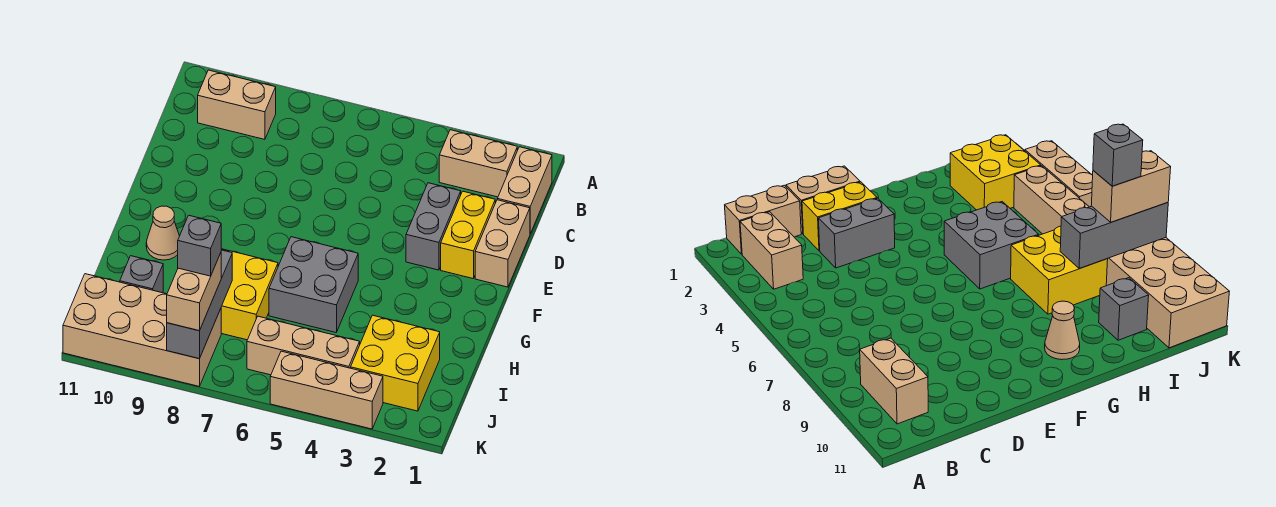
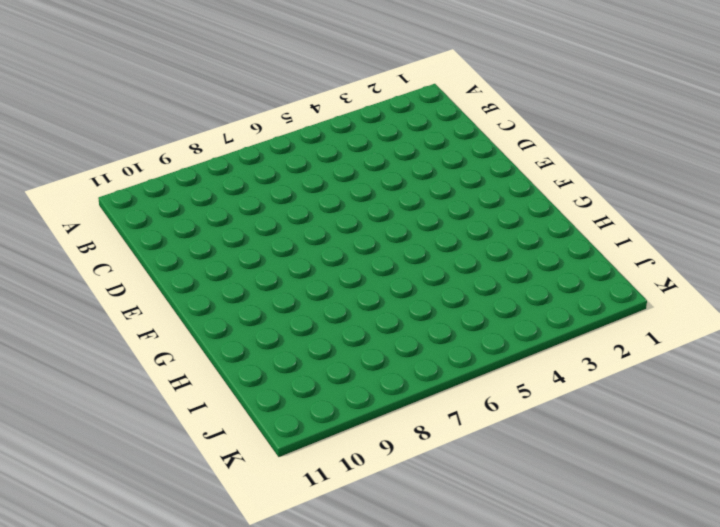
none -> tan brick B1:C1 level 1
none -> tan brick B2:B3 level 1
none -> tan brick B9:B10 level 1

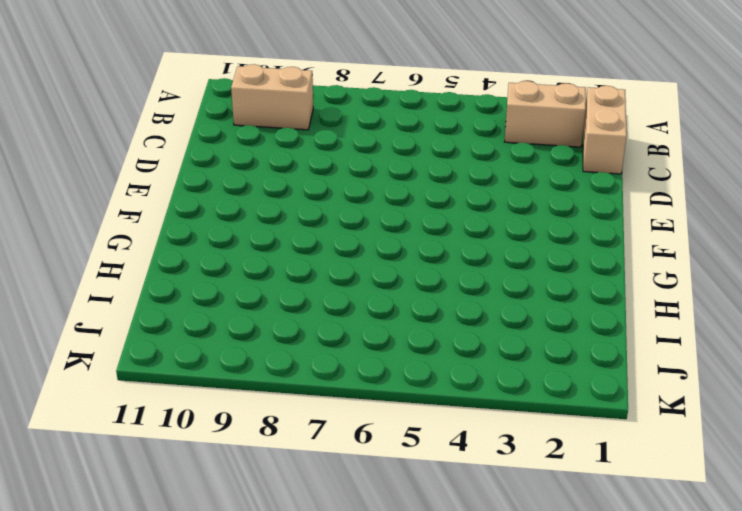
none -> tan brick D1:E1 level 1
none -> yellow brick D2:E2 level 1
none -> grey brick D3:E3 level 1

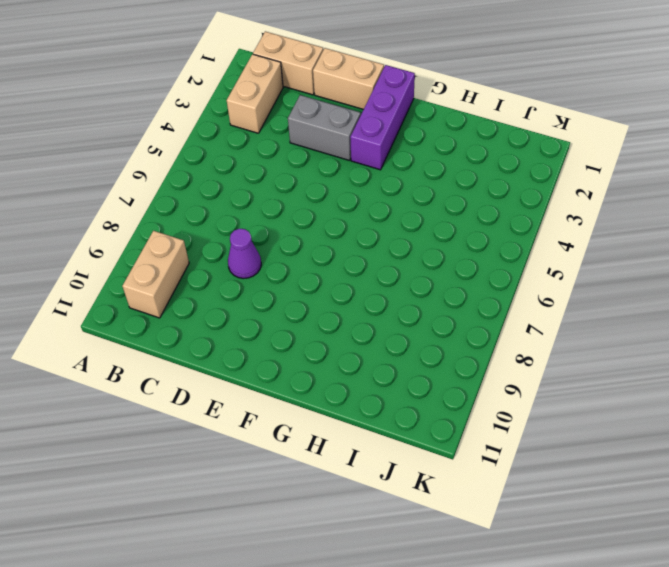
purple cone D8 level 1 -> none
purple brick F1:F3 level 1 -> none
none -> yellow brick D2:E2 level 1
none -> grey brick G5:H6 level 1
none -> tan cone G10 level 1

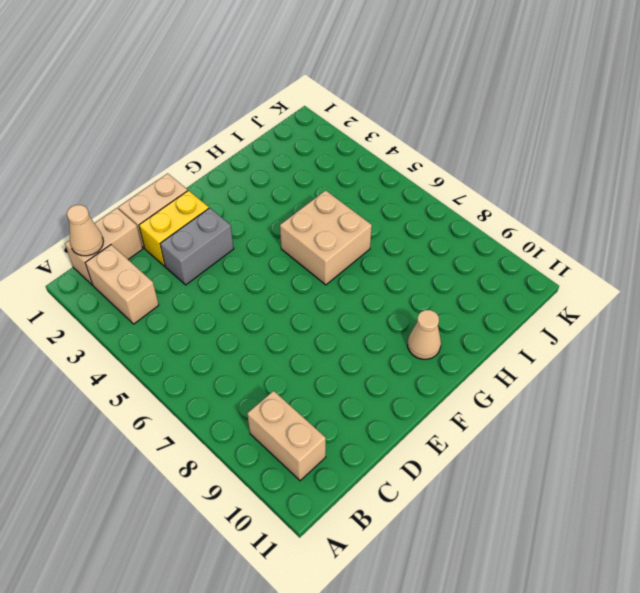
tan cone B1 level 2 -> none
tan brick G5:H6 level 1 -> grey brick G5:H6 level 1
none -> yellow brick H7:I8 level 1
none -> yellow brick I2:J3 level 1
none -> grey brick I10 level 1

